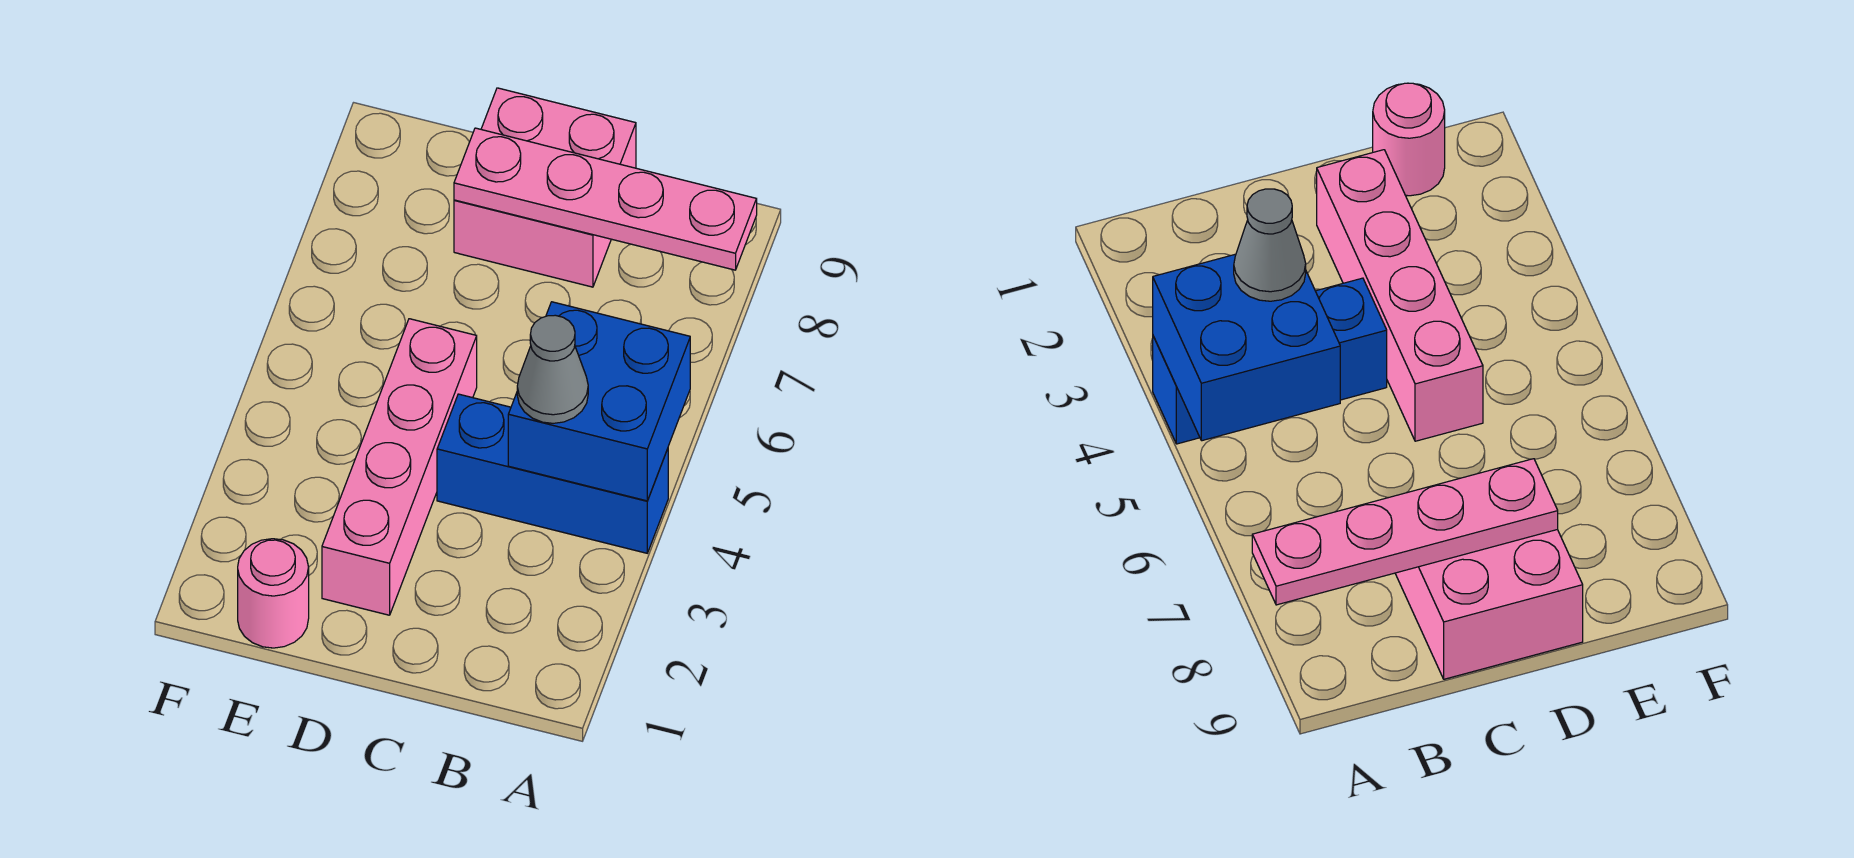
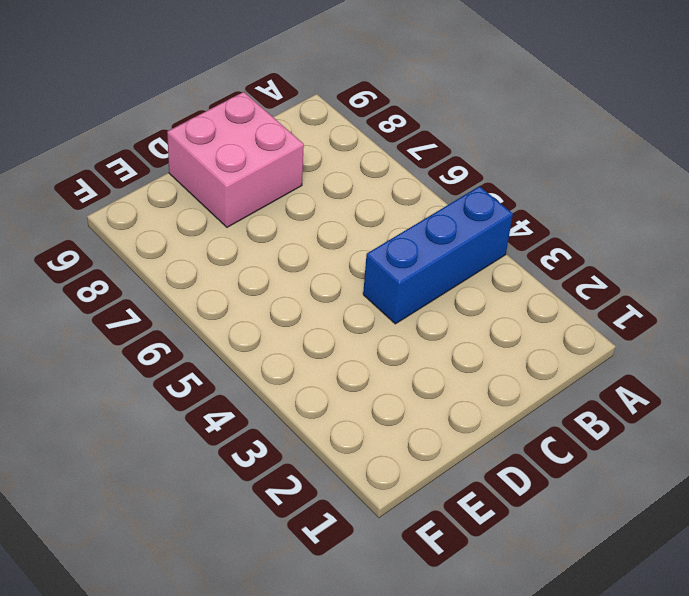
none -> pink brick D2:D5 level 1
none -> pink round brick E1 level 1

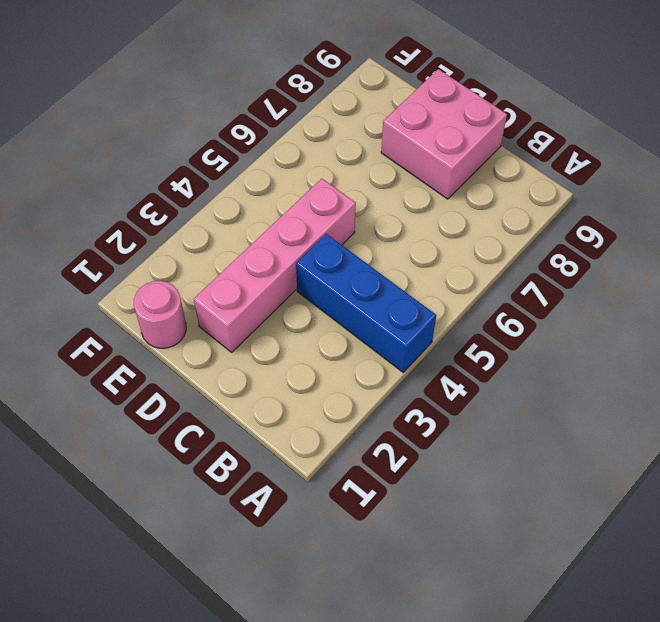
none -> blue brick A4:B5 level 2
none -> pink plate A8:D8 level 2

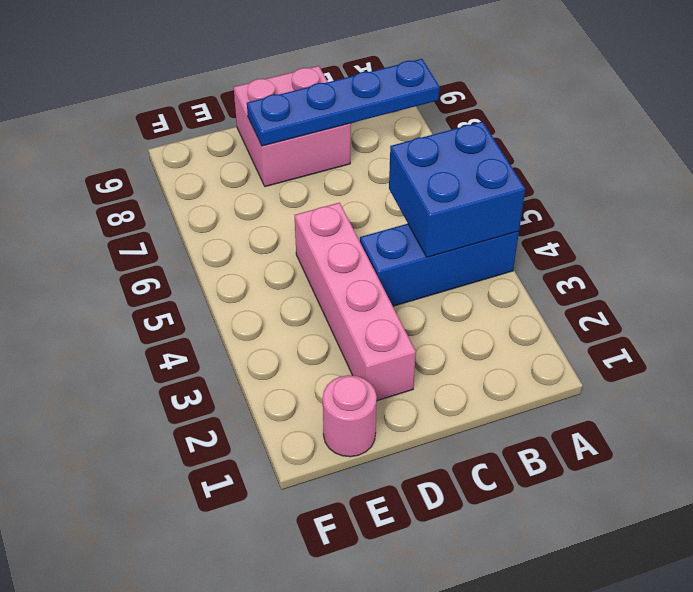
blue plate A8:D8 level 2 -> pink plate A8:D8 level 2
none -> grey cone B4 level 3

